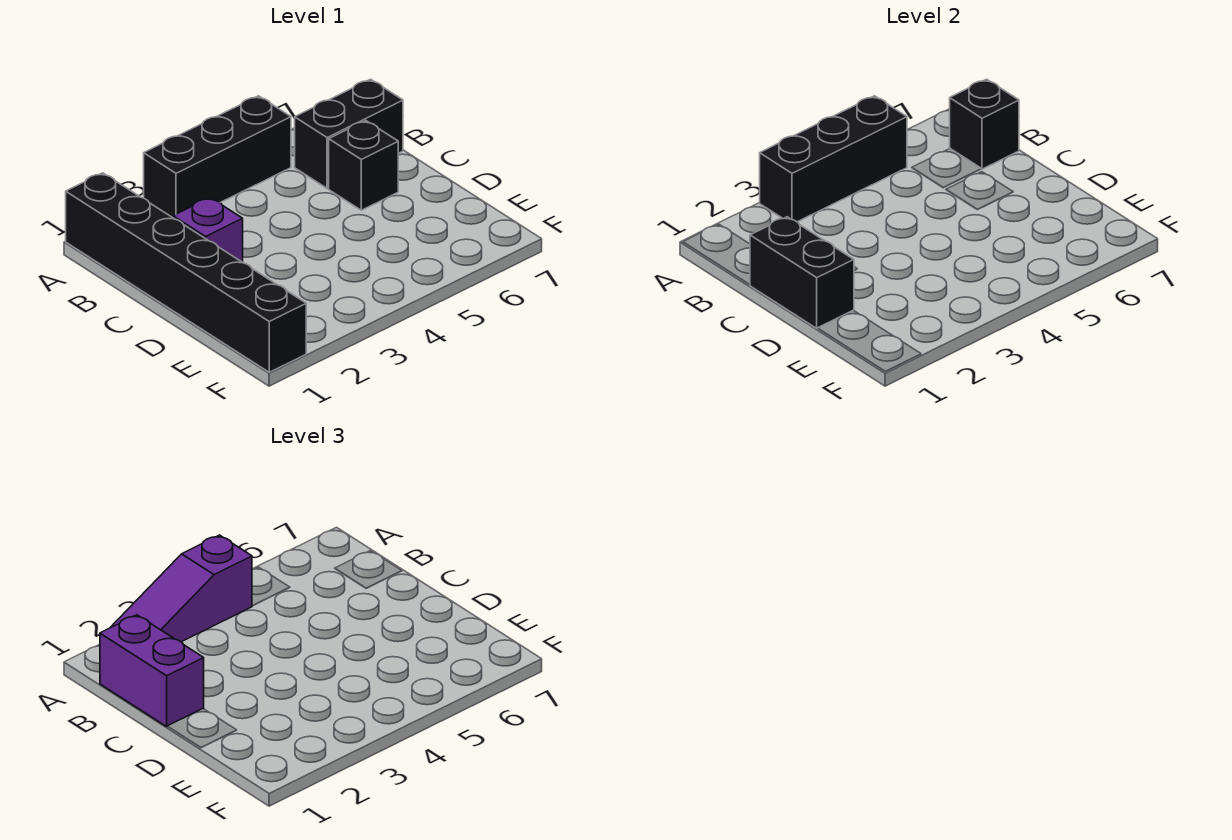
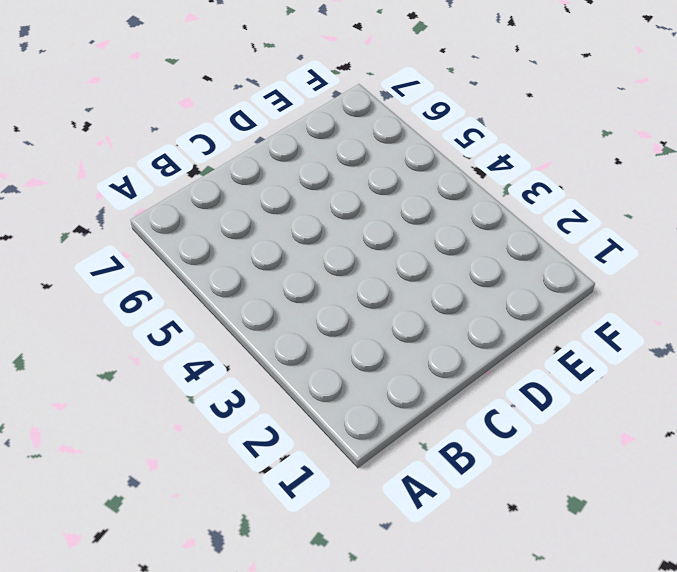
none -> black brick A1:F1 level 1
none -> black brick A3:A5 level 1

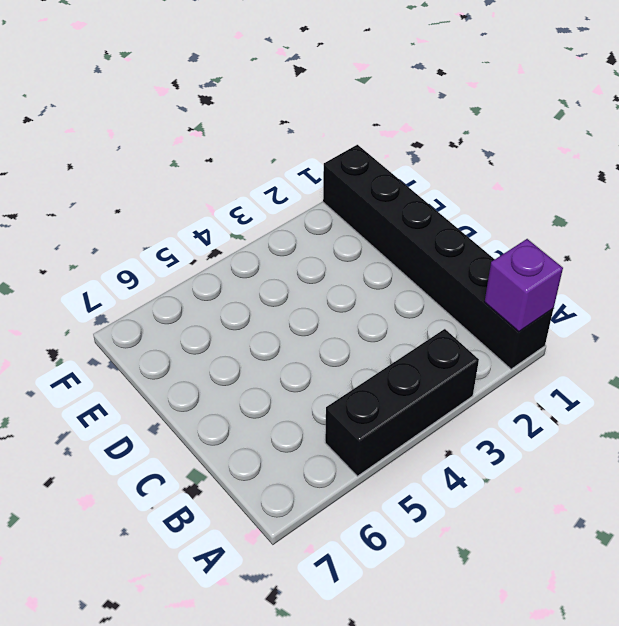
purple brick A1 level 2 -> purple brick C2 level 1
none -> black brick B6:B7 level 1
none -> black brick C6 level 1

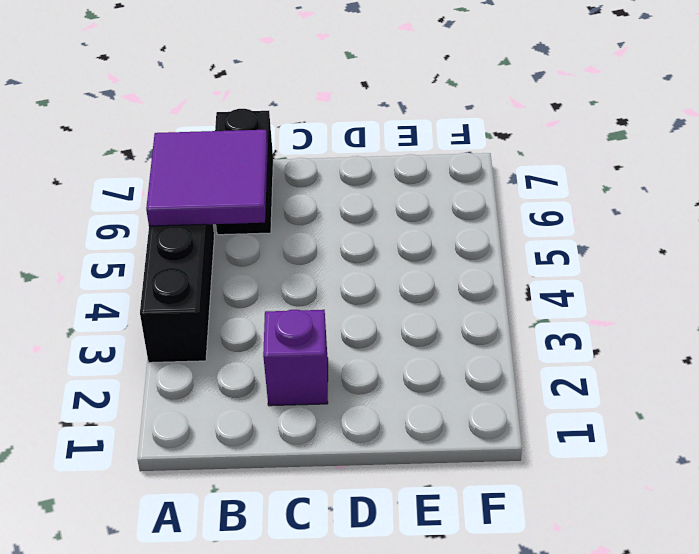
purple tile A5:B6 level 2 -> black brick A3:A5 level 2
none -> black brick A1:F1 level 1
none -> black brick C6 level 1

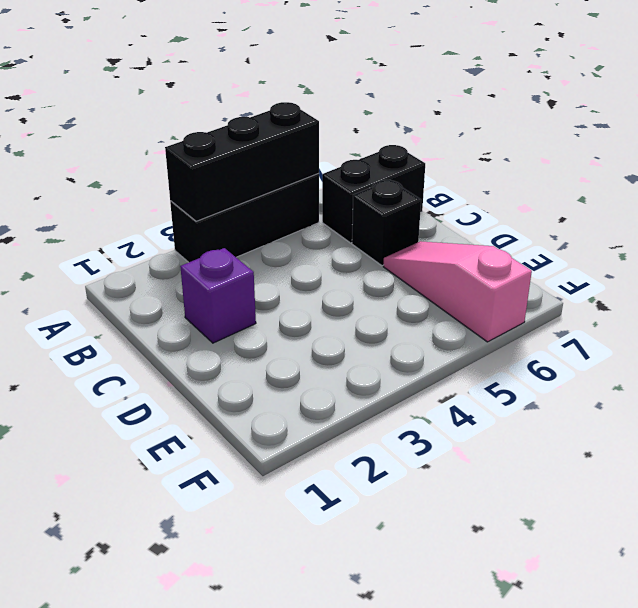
pink slope D6:F6 level 1 top F -> none
none -> black brick A1:F1 level 1
none -> black brick B7 level 2

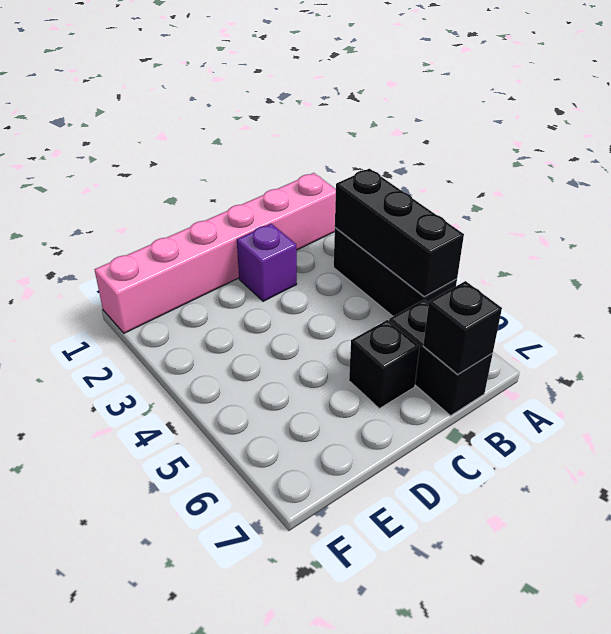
pink brick A1:F1 level 1 -> black brick A1:F1 level 1
none -> black brick C1:D1 level 2
none -> purple slope A2:A4 level 3 top 4

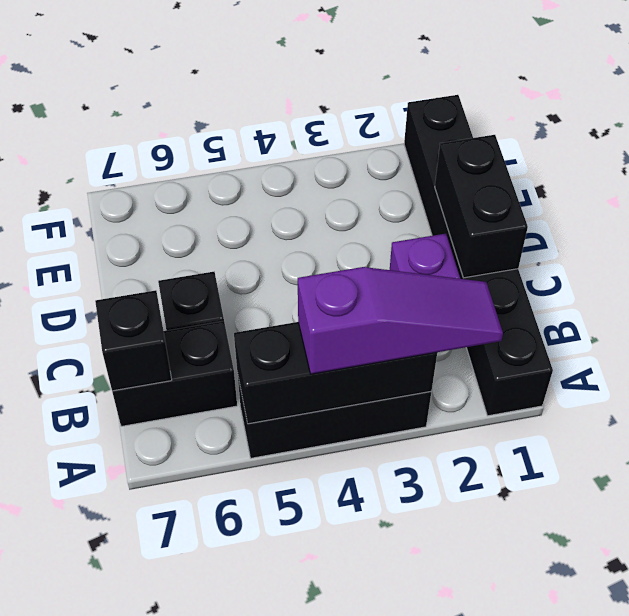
none -> purple brick B1:C1 level 3

